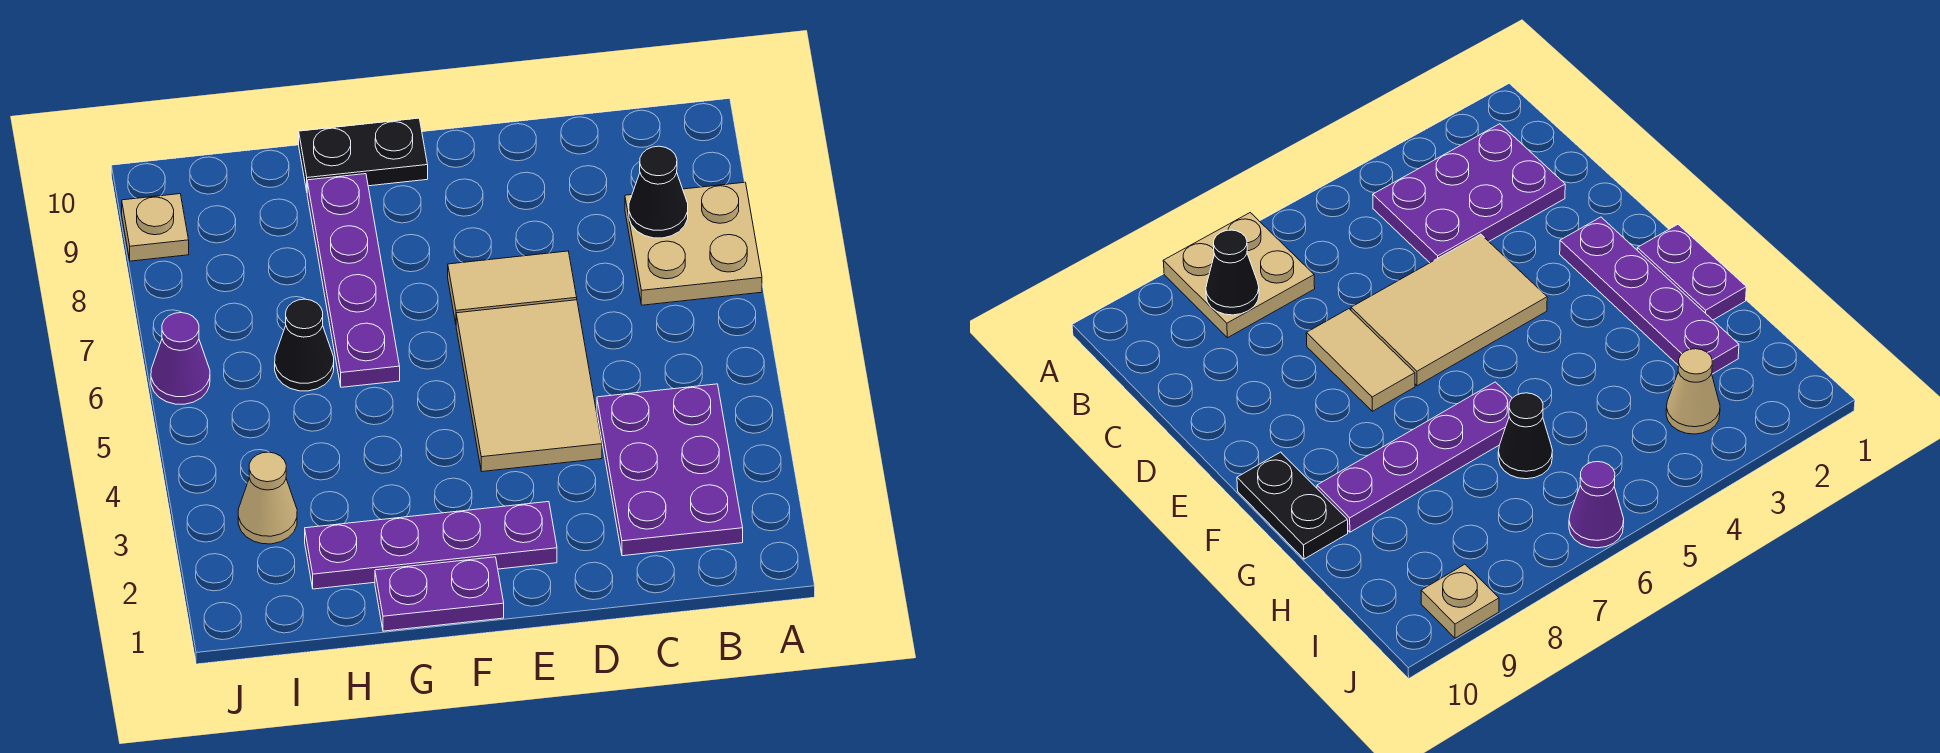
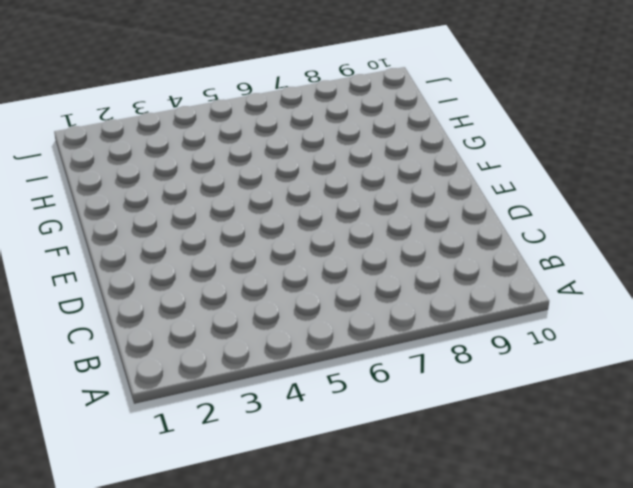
none -> tan plate A7:B8 level 1
none -> purple plate B2:C4 level 1
none -> tan tile D4:E6 level 1

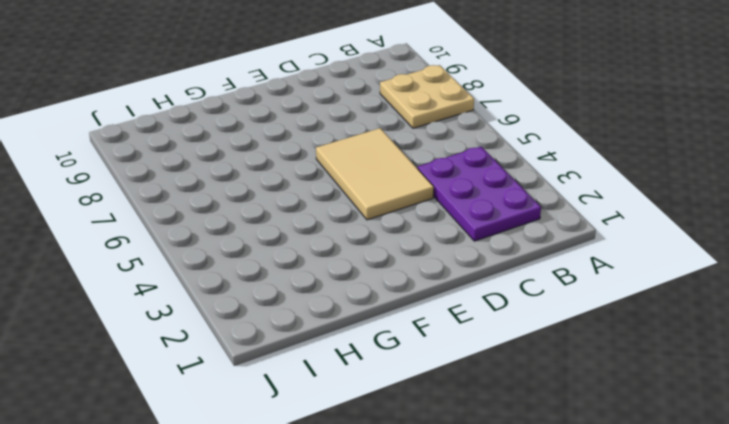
none -> tan tile D7:E7 level 1
none -> purple plate E2:H2 level 1
none -> purple plate F1:G1 level 1

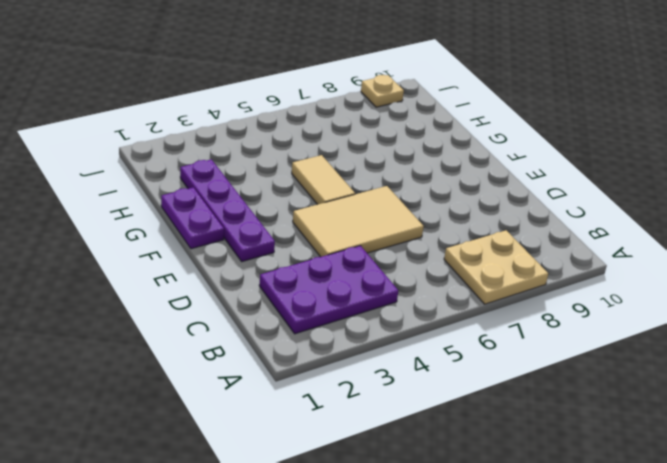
tan tile F5:G5 level 1 -> tan tile D7:E7 level 1
none -> black plate F10:G10 level 1
none -> purple plate G6:G9 level 1
none -> black cone H6 level 1

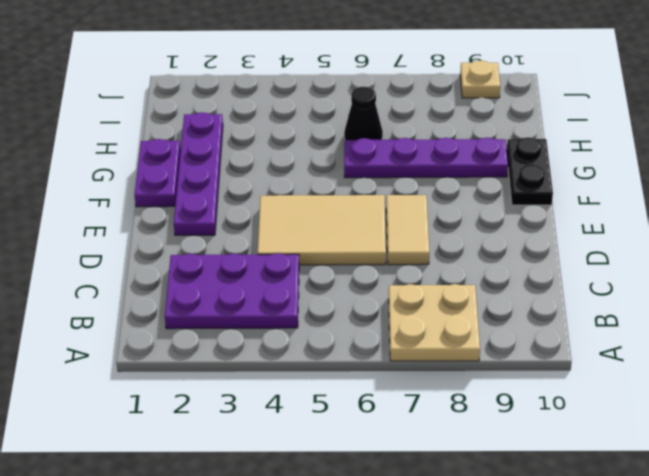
none -> tan cone I3 level 1
none -> purple cone J6 level 1
none -> black cone B8 level 2

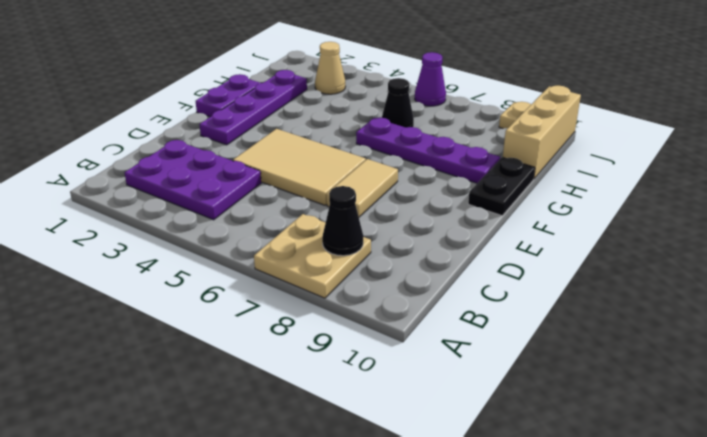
tan brick H10:J10 level 1 -> none

